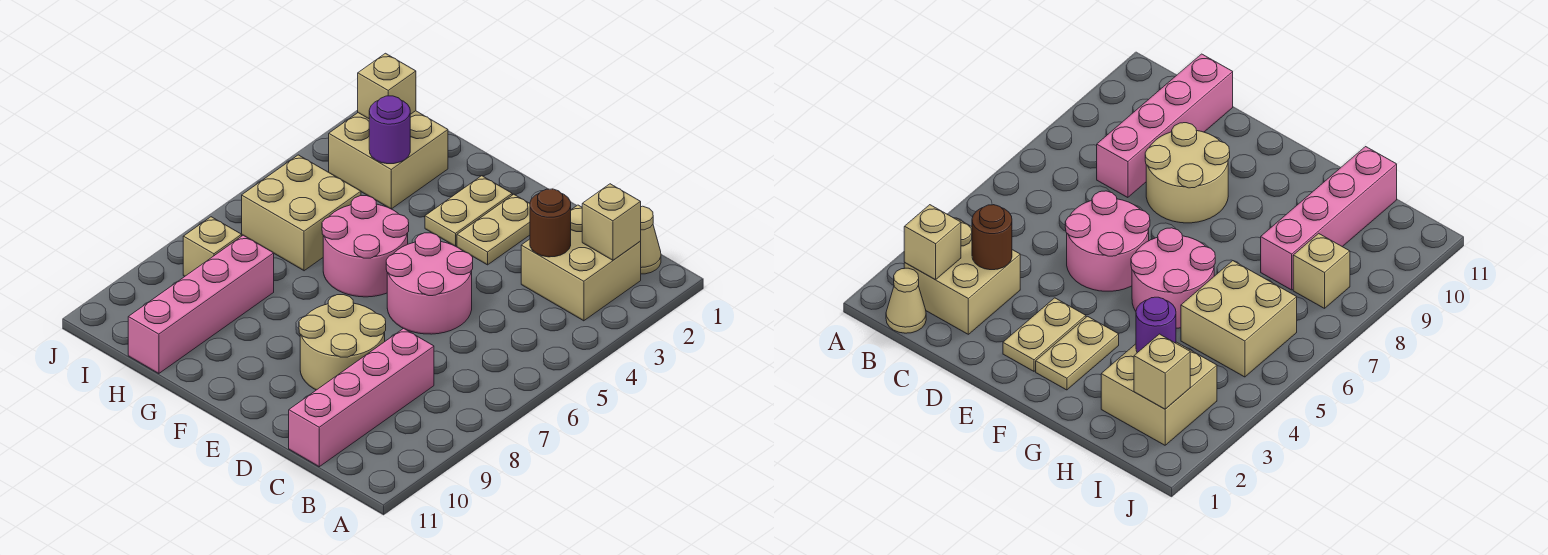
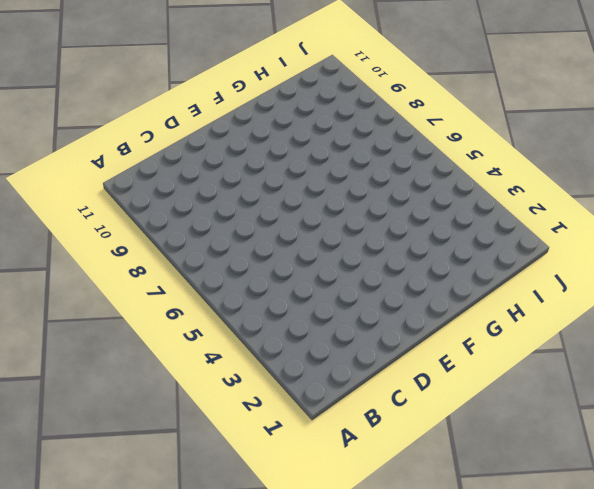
none -> tan cone B1 level 1
none -> tan brick B2:C3 level 1
none -> pink brick C8:C11 level 1

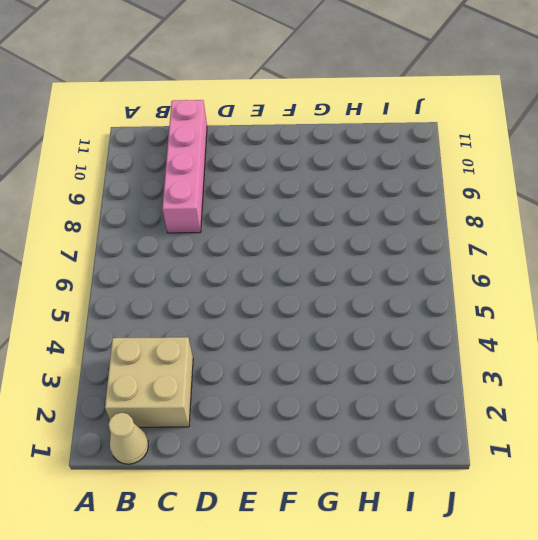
none -> pink round brick D5:E6 level 1
none -> tan round brick D8:E9 level 1
none -> tan plate E2:E3 level 1

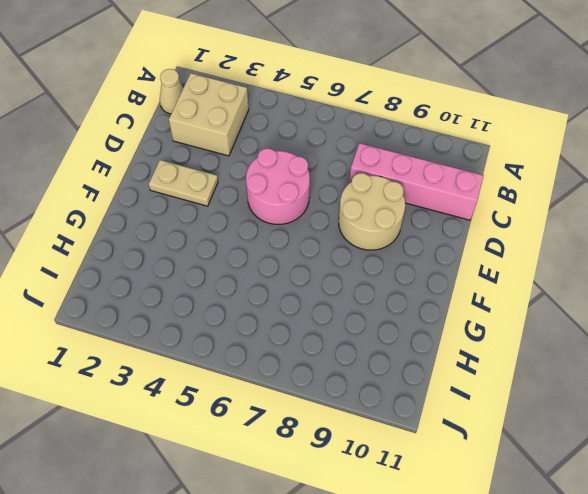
none -> tan plate F2:F3 level 1
none -> pink round brick F5:G6 level 1
none -> tan brick H2:I3 level 1

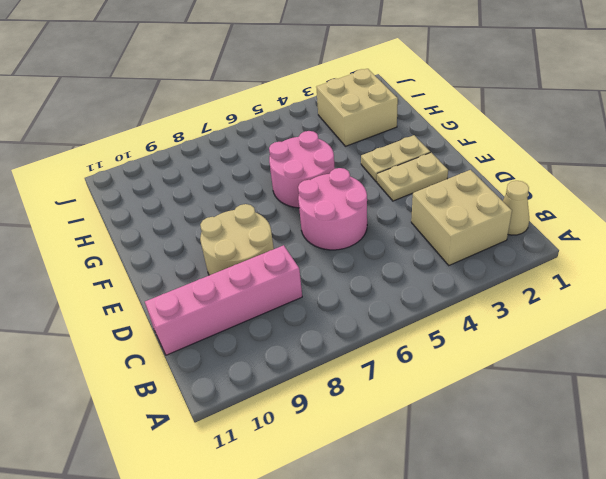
none -> tan brick H5:I6 level 1
none -> pink brick H8:H11 level 1
none -> tan brick I8 level 1

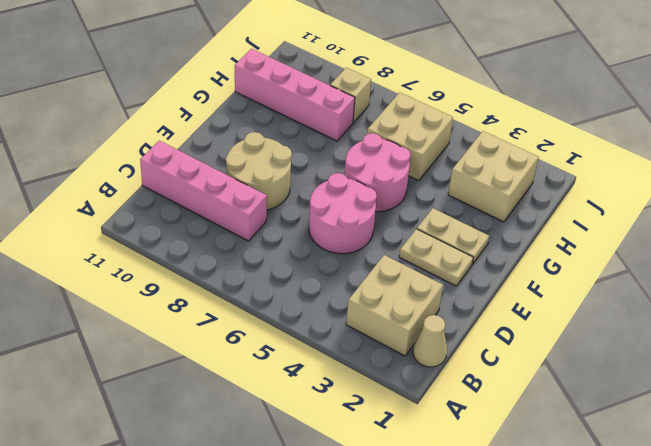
none -> tan brick B2 level 2
none -> brown round brick C3 level 2
none -> purple round brick H3 level 2

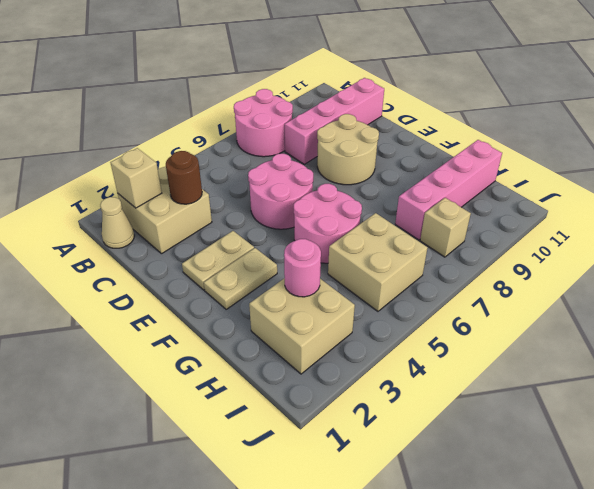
pink round brick A7:B8 level 1 -> none
pink round brick H3 level 2 -> purple round brick H3 level 2
none -> tan brick I2 level 2

